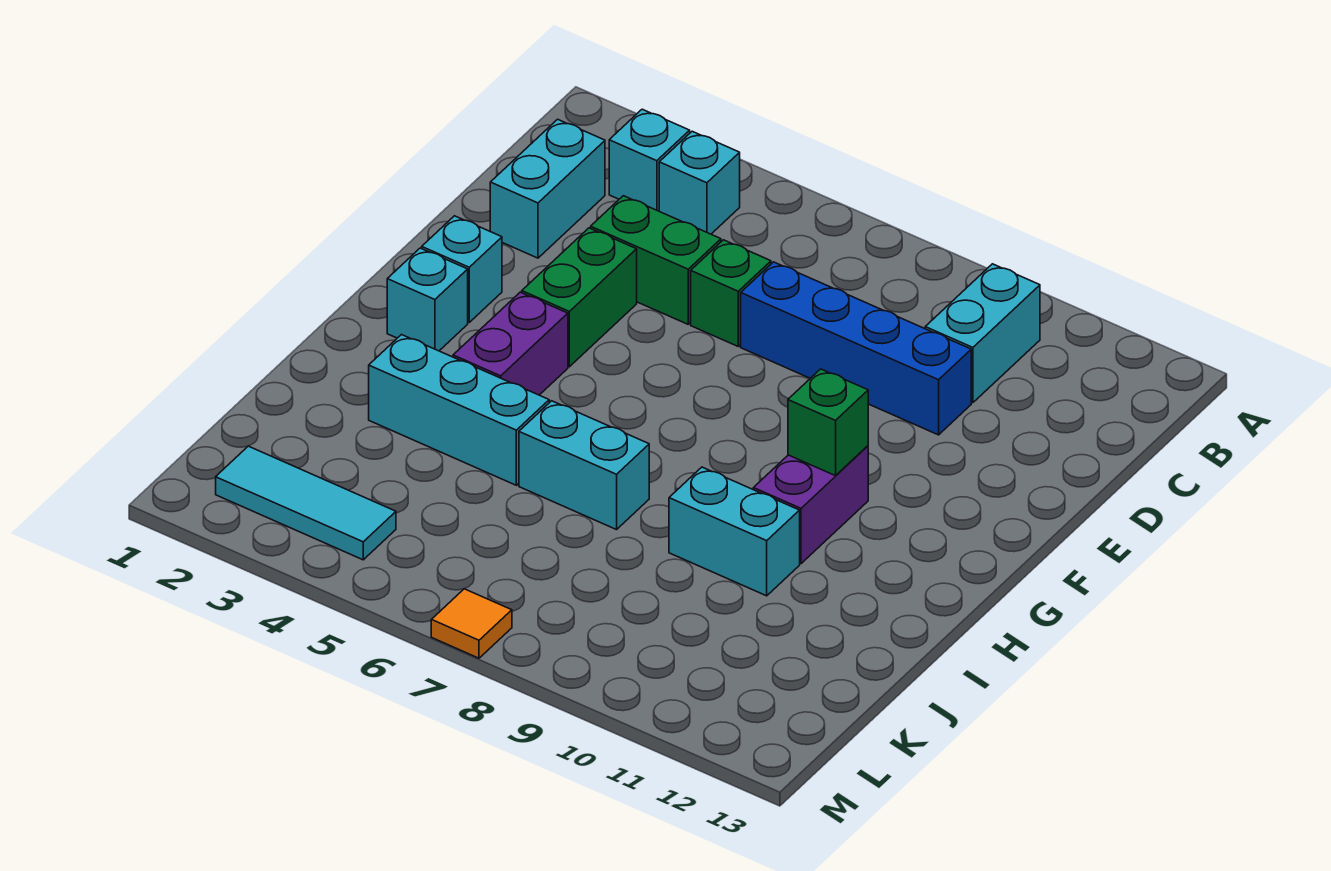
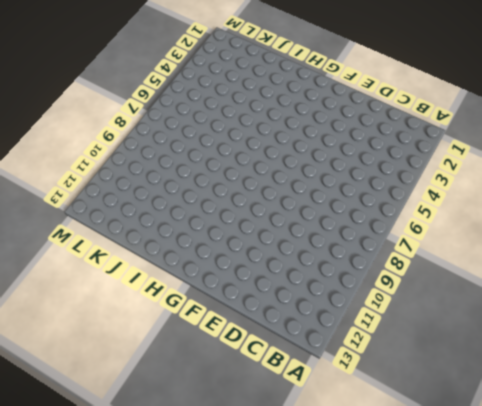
none -> cyan brick B3 level 1
none -> cyan brick B4 level 1
none -> cyan brick B10:C10 level 1

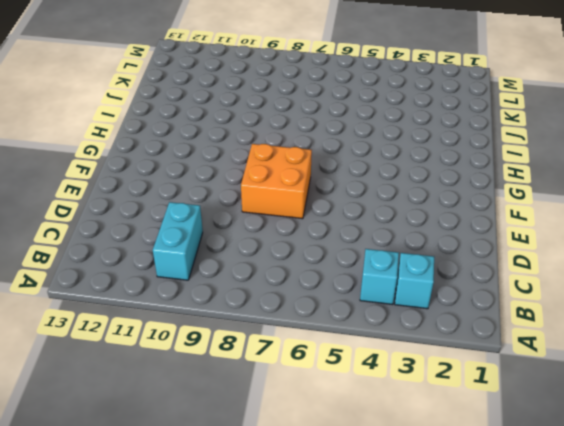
orange brick E7:F8 level 1 -> none
none -> cyan brick C2:D2 level 1
none -> green brick D4:D5 level 1
none -> green brick D6 level 1

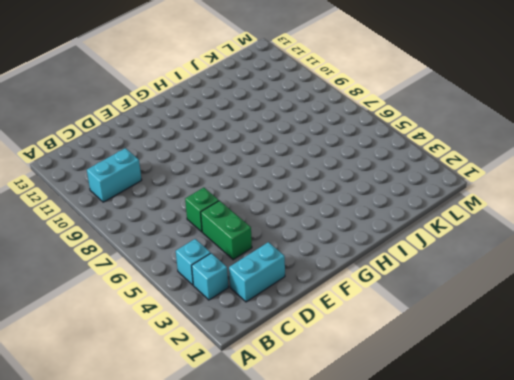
none -> blue brick D7:D10 level 1
none -> green brick E4:F4 level 1
none -> cyan brick F2 level 1

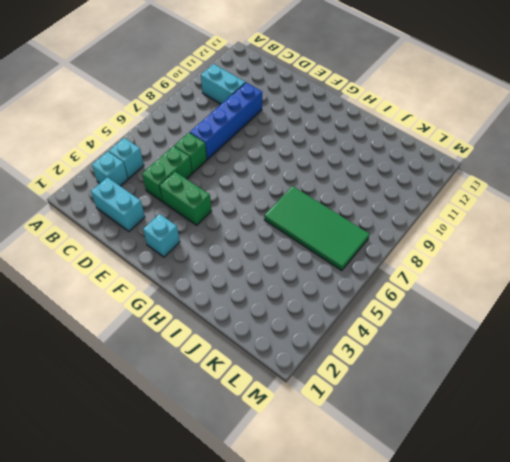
green tile I6:L7 level 1 -> cyan brick I6:I7 level 1
none -> cyan brick G2 level 1
none -> purple brick G4:H4 level 1
none -> purple brick G10:H10 level 1

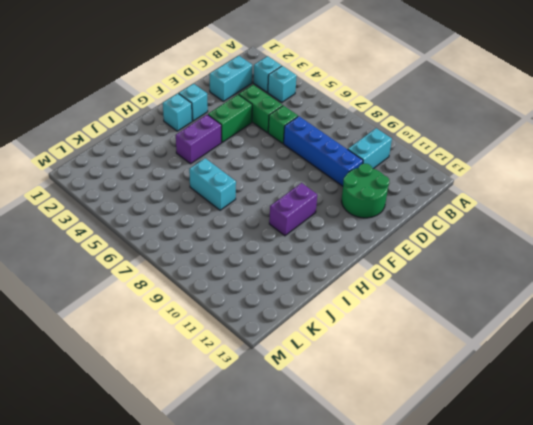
green round brick D11:E12 level 1 -> none
none -> cyan brick I3:I5 level 1
none -> cyan brick I9:I10 level 1
none -> cyan tile L2:L4 level 1

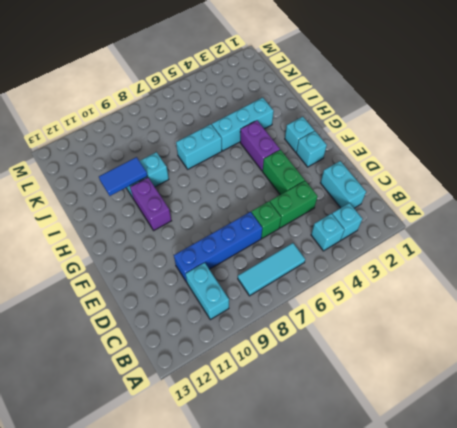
cyan tile B6:B8 level 1 -> cyan tile L2:L4 level 1
blue tile I10:I11 level 2 -> none
none -> orange tile M7 level 1
none -> green brick G10 level 2

